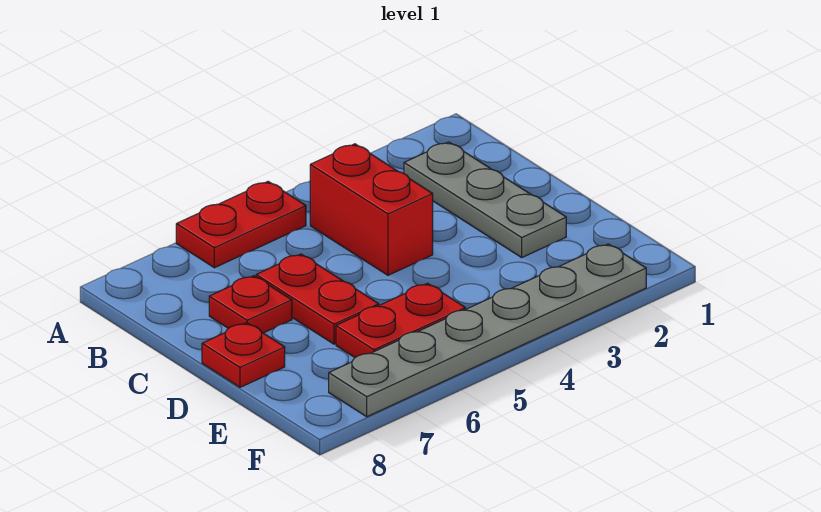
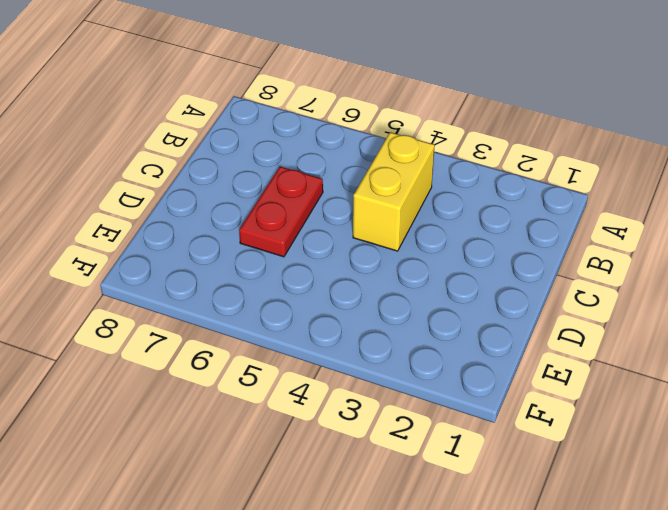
yellow brick B4:C4 level 1 -> red brick B4:C4 level 1
none -> red plate A5:A6 level 1
none -> grey plate B2:D2 level 1

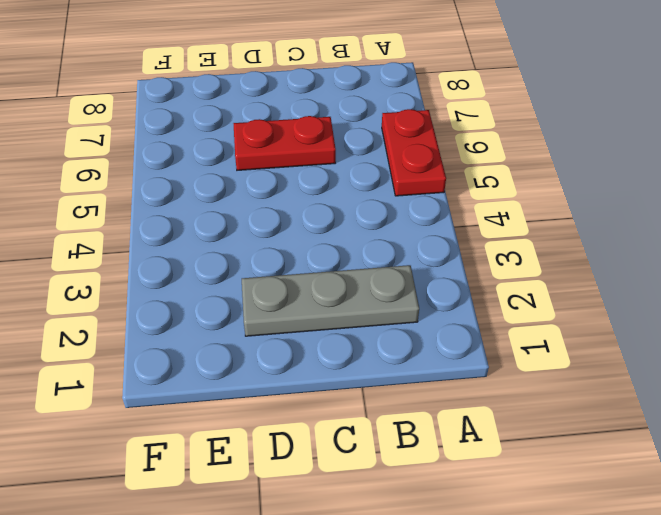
none -> red brick B4:C4 level 1
none -> red plate C7 level 1

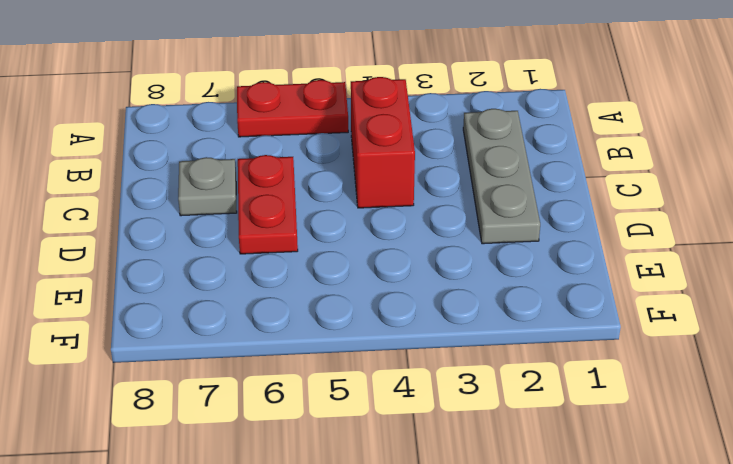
grey plate C7 level 1 -> red plate C7 level 1
none -> red plate D8 level 1
none -> red plate E5:E6 level 1

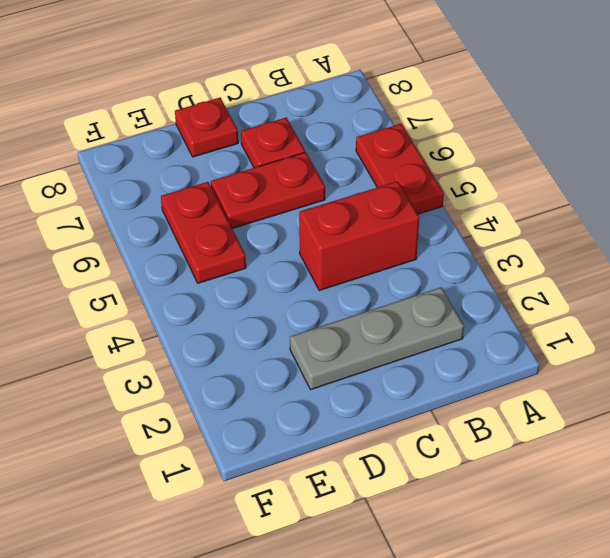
none -> grey plate F2:F7 level 1

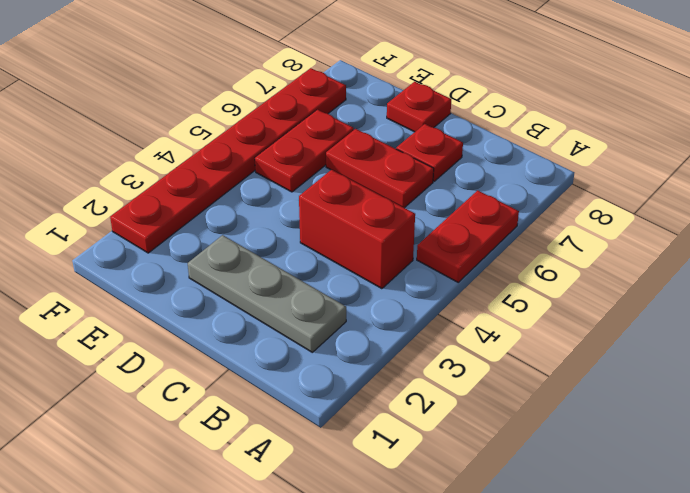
red plate F2:F7 level 1 -> grey plate F2:F7 level 1

